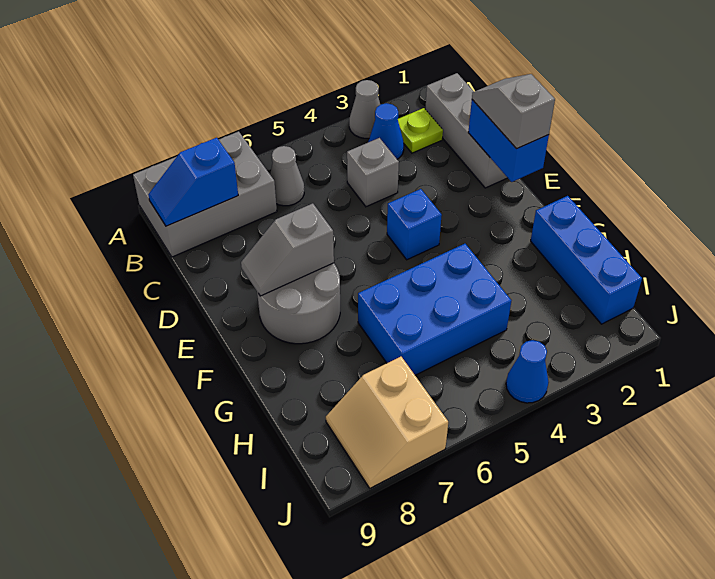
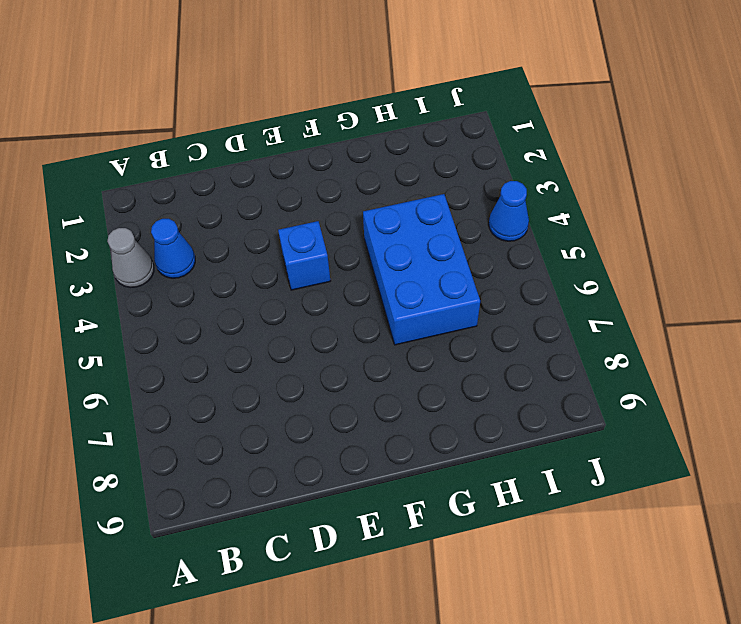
none -> grey brick A7:B9 level 1
none -> grey brick B1:D1 level 1
none -> lime plate B2 level 1

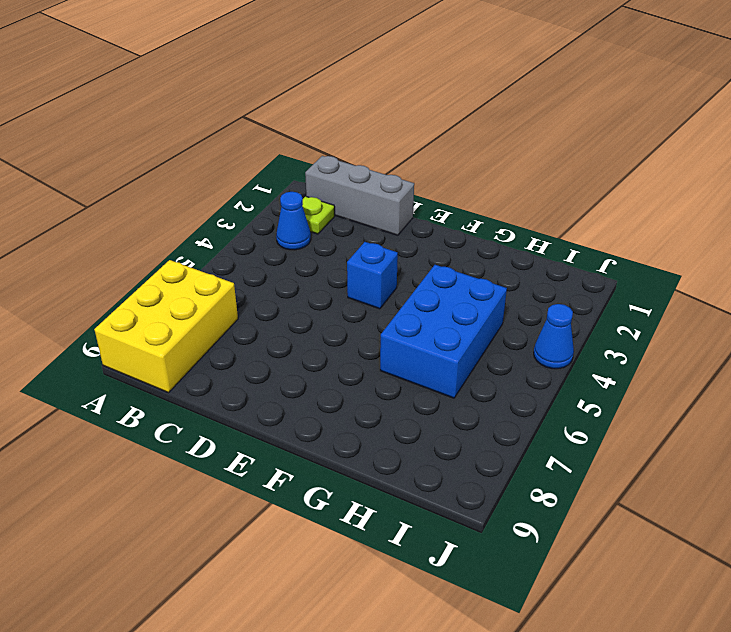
yellow brick A7:B9 level 1 -> grey brick A7:B9 level 1
none -> grey cone A3 level 1
none -> grey cone B6 level 1
none -> grey brick C4 level 1

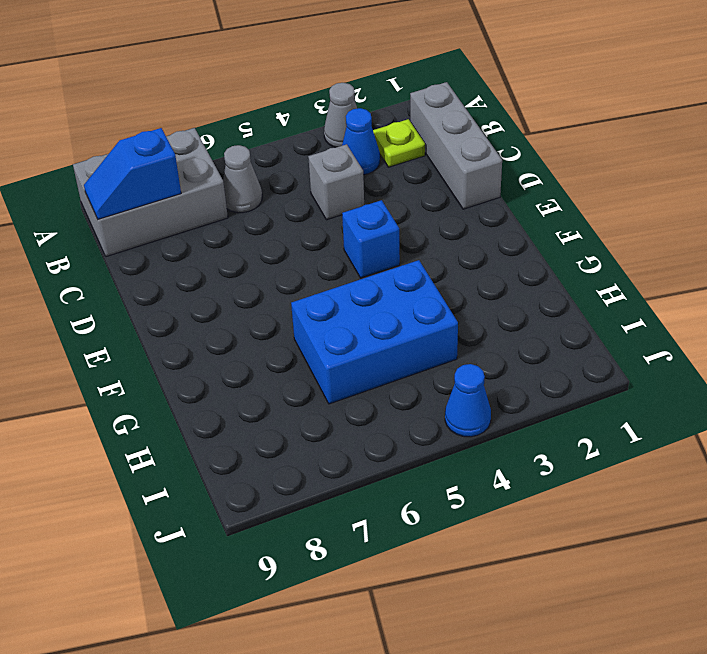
none -> grey round brick E7:F8 level 1
none -> blue brick G1:I1 level 1
none -> tan slope I7:J8 level 1 top 7

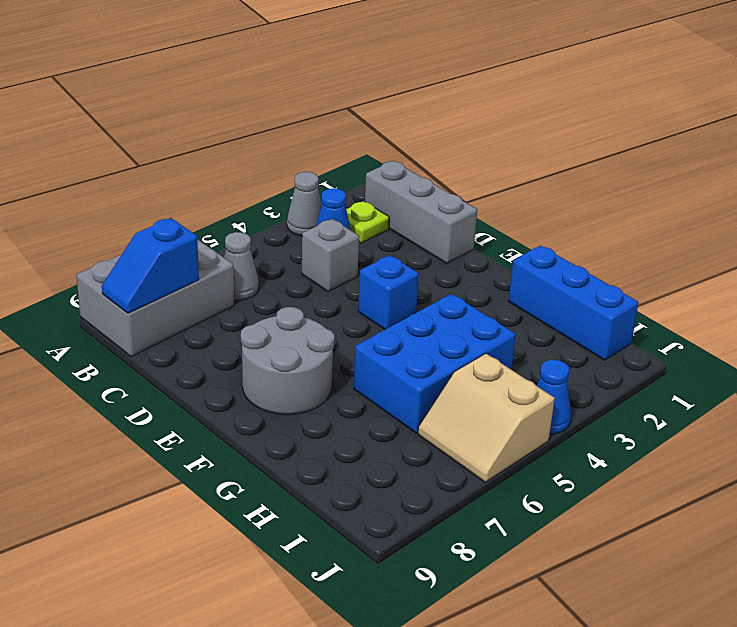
tan slope I5:J6 level 1 top 5 -> tan slope I7:J8 level 1 top 7
none -> blue brick D1:E1 level 2
none -> grey slope E7:E8 level 2 top 7
none -> grey slope D1:E1 level 3 top E

